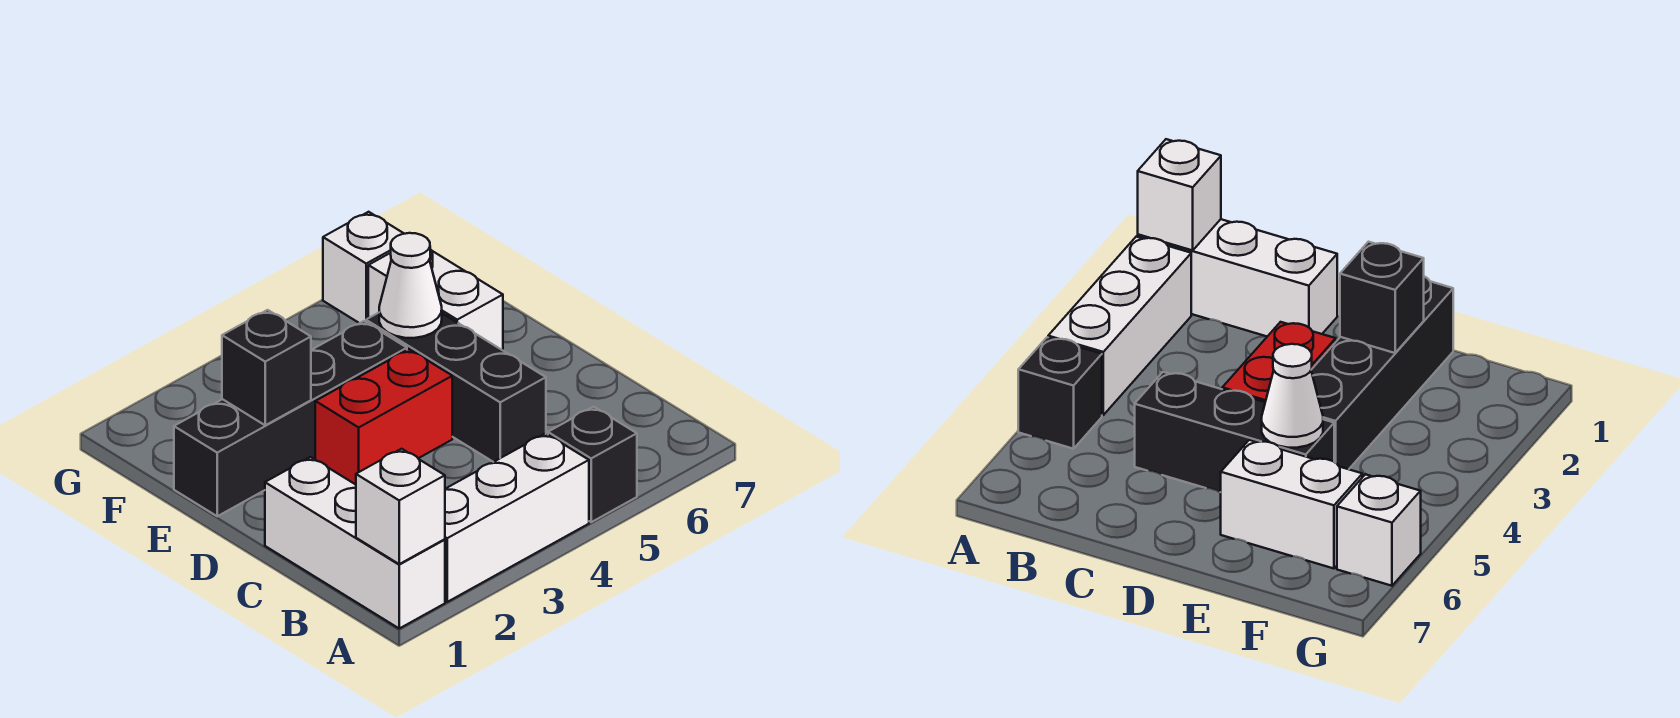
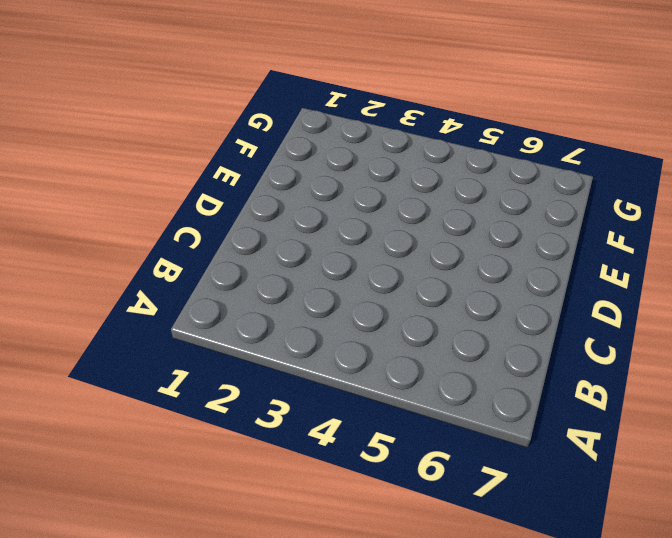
none -> white brick A1:C1 level 1
none -> white brick A2:A4 level 1

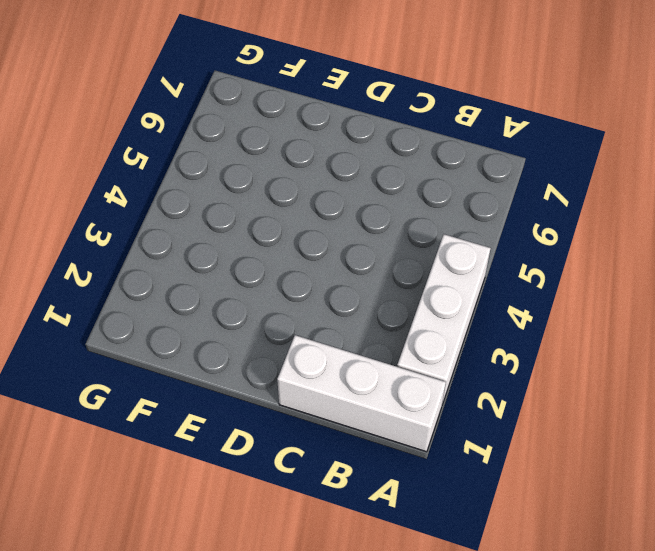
none -> black brick A5 level 1
none -> black brick C5:E5 level 1

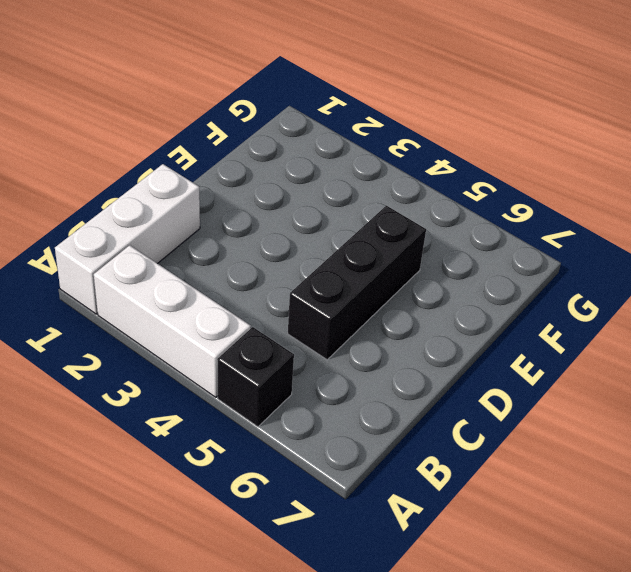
none -> red brick D3:D4 level 1
none -> black brick E1:E4 level 1

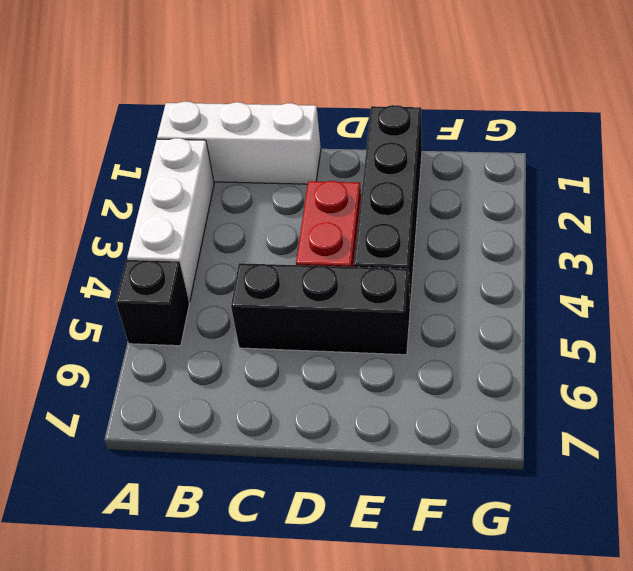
none -> white brick E6:F6 level 1
none -> white brick G6 level 1

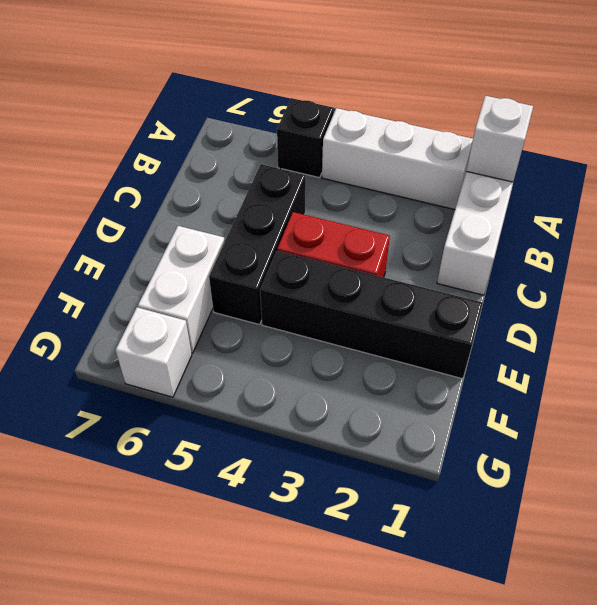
none -> black brick E2 level 2
none -> white cone E5 level 2

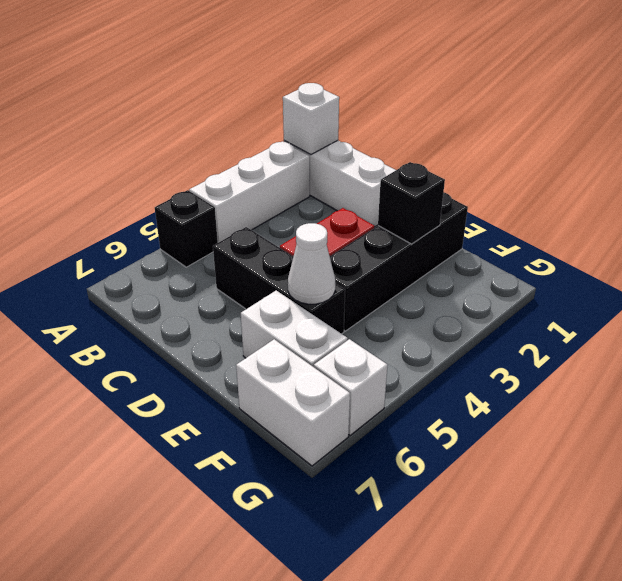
white brick F7:G7 level 1 -> none

